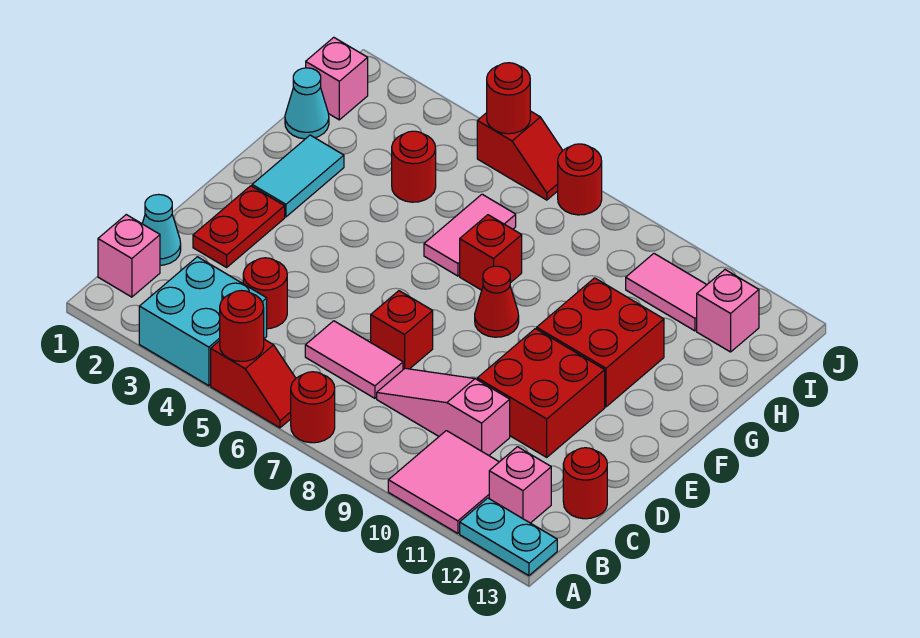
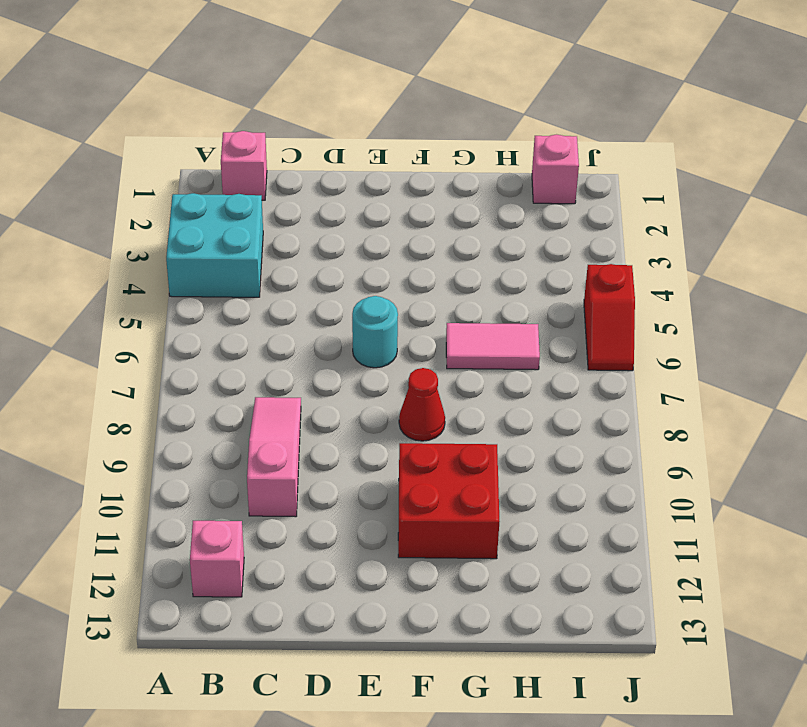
cyan round brick E6 level 1 -> none
none -> red slope A5:A6 level 1 top 5
none -> red round brick A7 level 1
none -> pink tile A10:B11 level 1

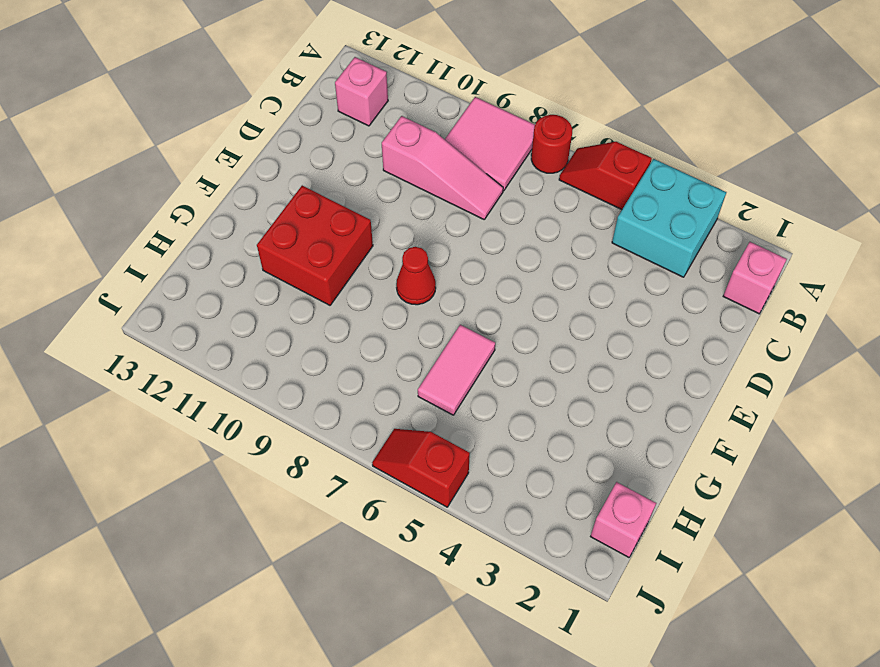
pink tile A8:B9 level 1 -> pink tile A10:B11 level 1
none -> cyan plate A12:A13 level 1
none -> cyan cone C1 level 1
none -> red round brick C4 level 1

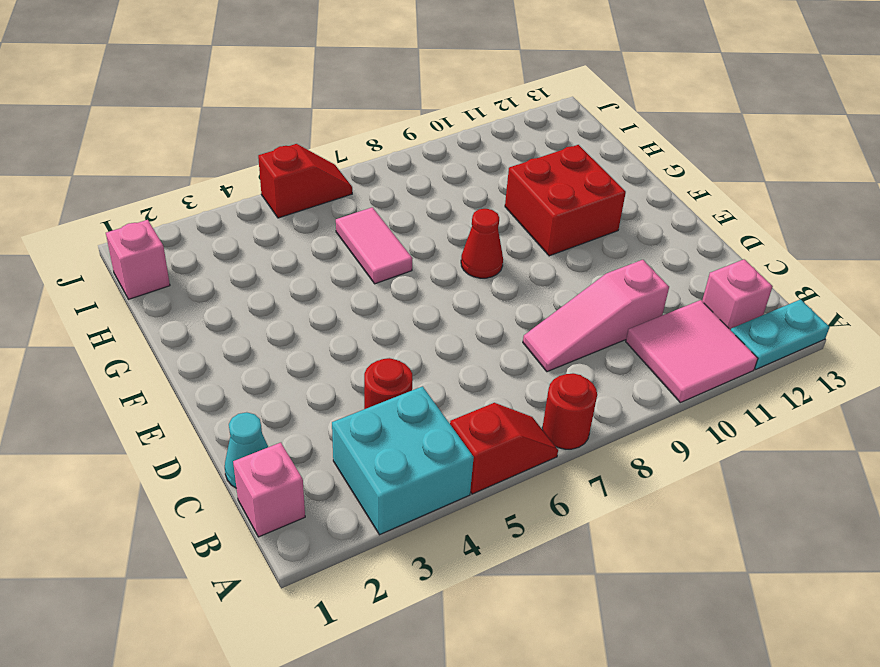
none -> pink tile C6:C7 level 1
none -> red round brick C13 level 1
none -> red plate D2:E2 level 1

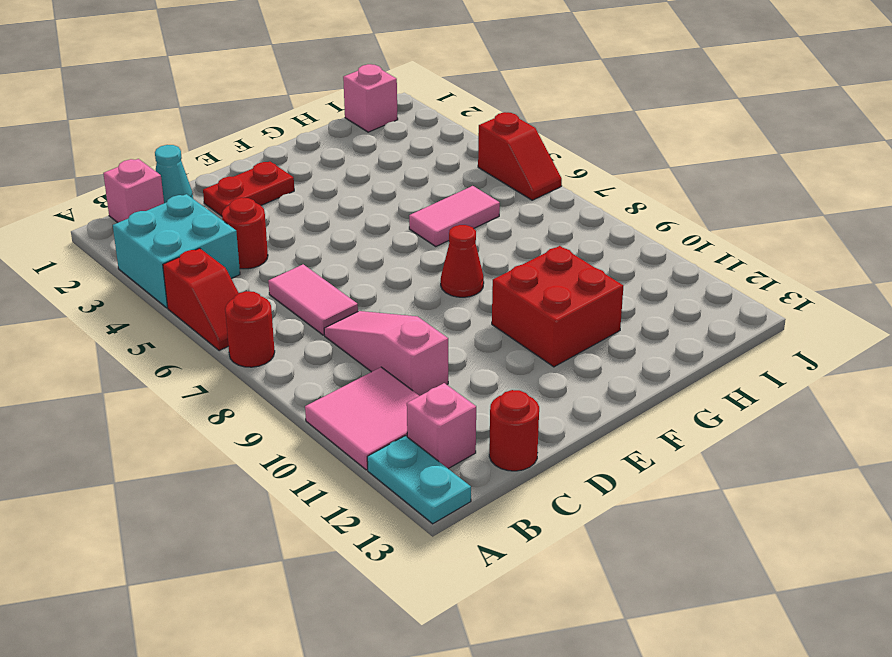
none -> red brick D7 level 1
none -> red brick D10:E11 level 1
none -> cyan tile F2:G2 level 1

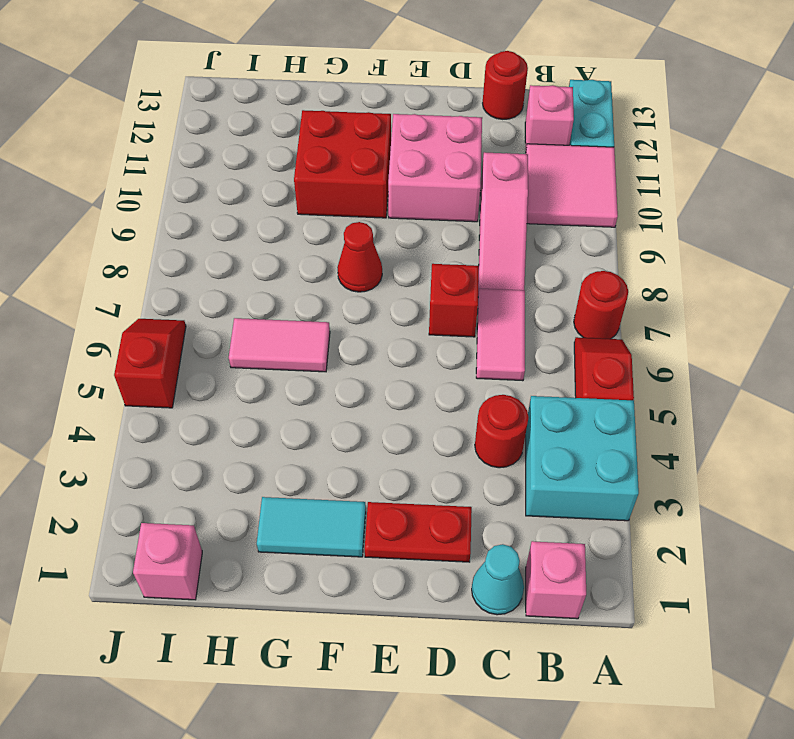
pink brick D10:E11 level 1 -> red brick D10:E11 level 1
none -> red brick G7 level 1
none -> cyan cone H1 level 1
none -> red round brick H4 level 1

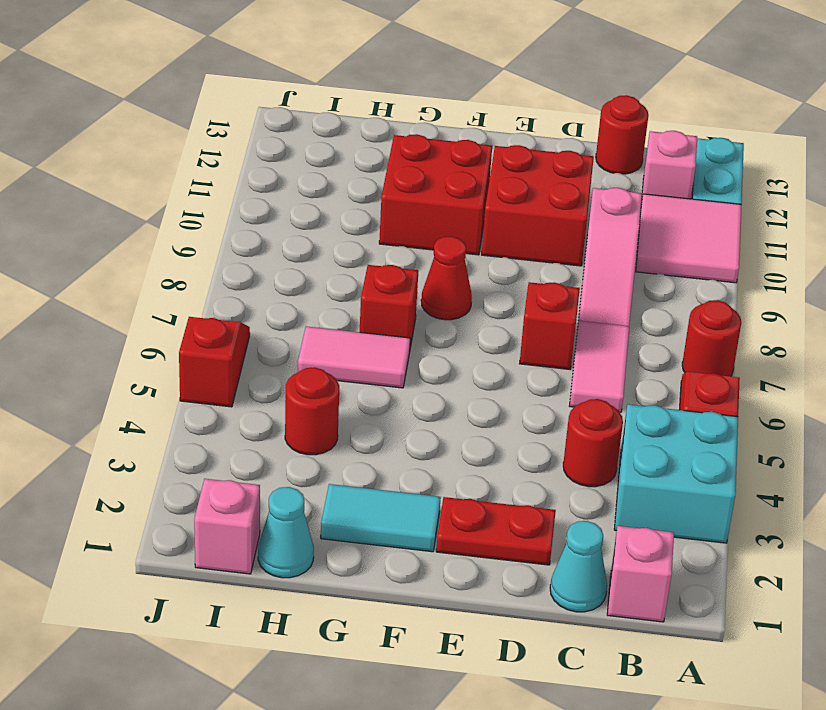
none -> pink tile I10:I11 level 1
none -> pink brick I12 level 1
none -> red round brick J7 level 1

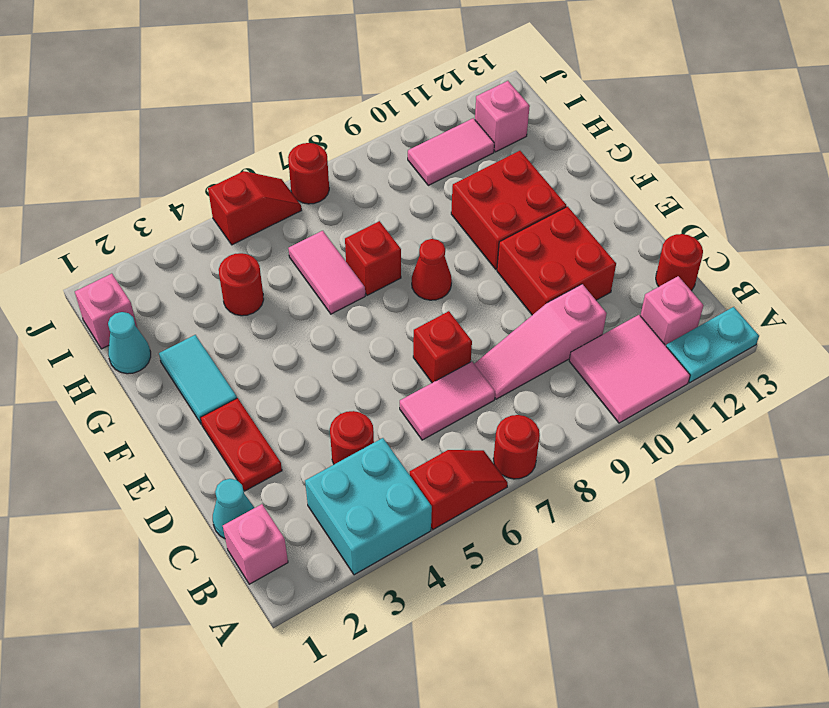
none -> red round brick A5 level 2
none -> red round brick J5 level 2

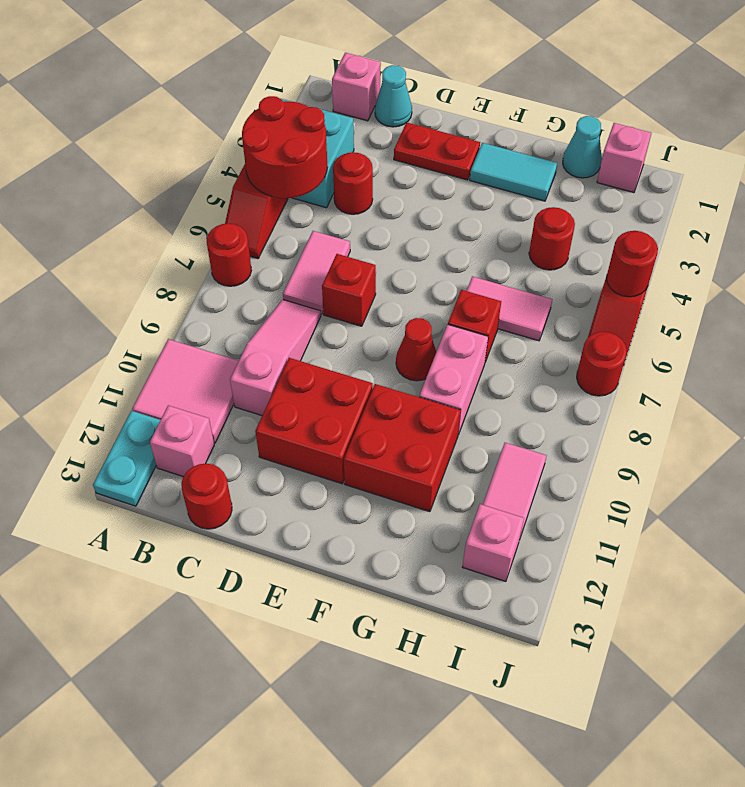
red round brick A4:B5 level 2 -> red round brick A5 level 2
pink brick G8:G9 level 1 -> none

